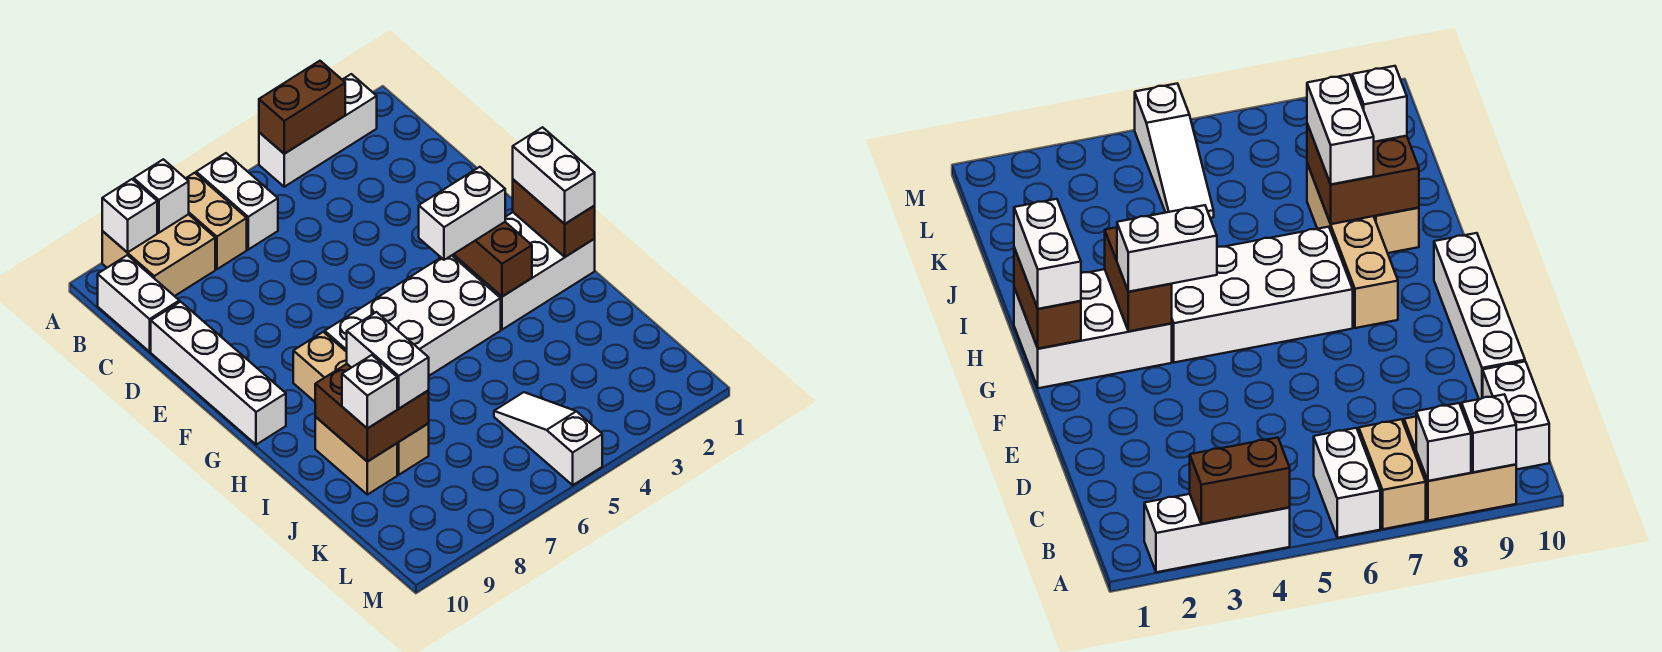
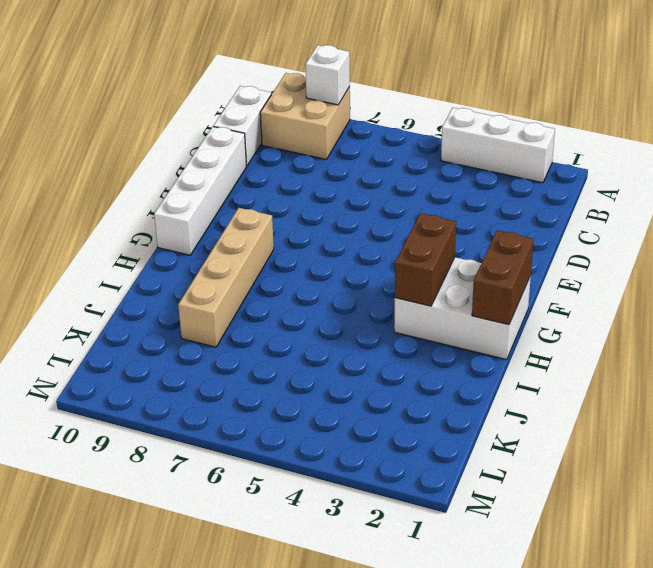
none -> white brick A6:B6 level 1
none -> tan brick A7:B7 level 1
none -> white brick G4:H7 level 1

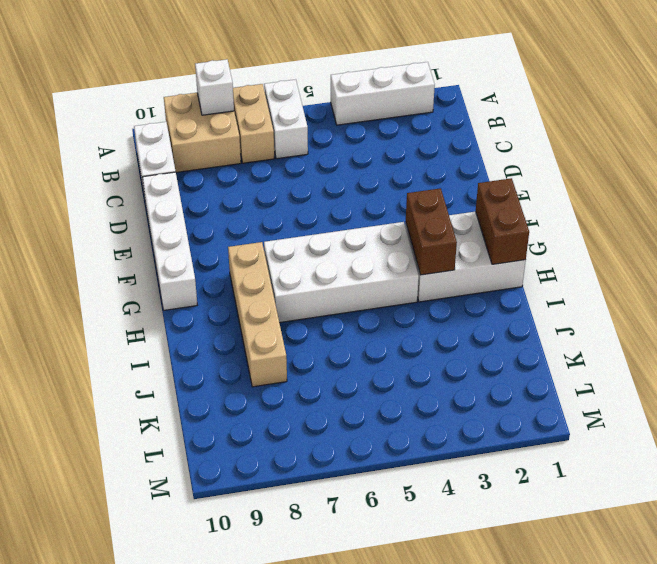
none -> tan brick I9:J9 level 1
none -> white slope K5:M5 level 1 top M
none -> brown brick A3:A4 level 2

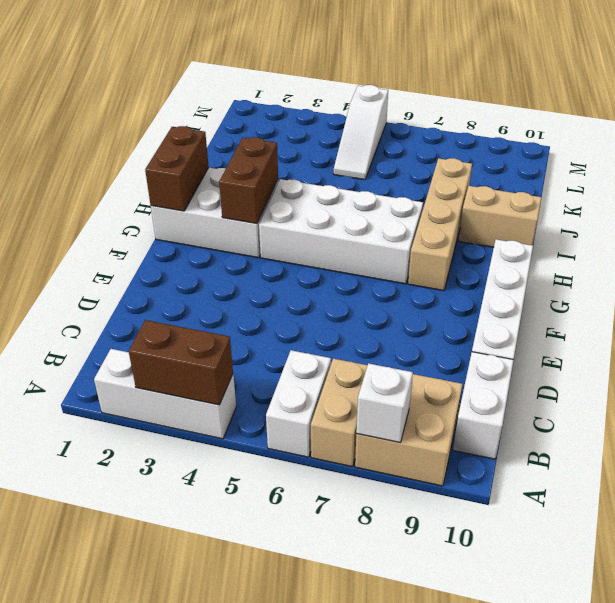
tan brick I9:I10 level 1 -> tan brick I9:J9 level 1
none -> white brick A9 level 2
none -> brown brick I8:J9 level 2
none -> white brick G1:H1 level 3

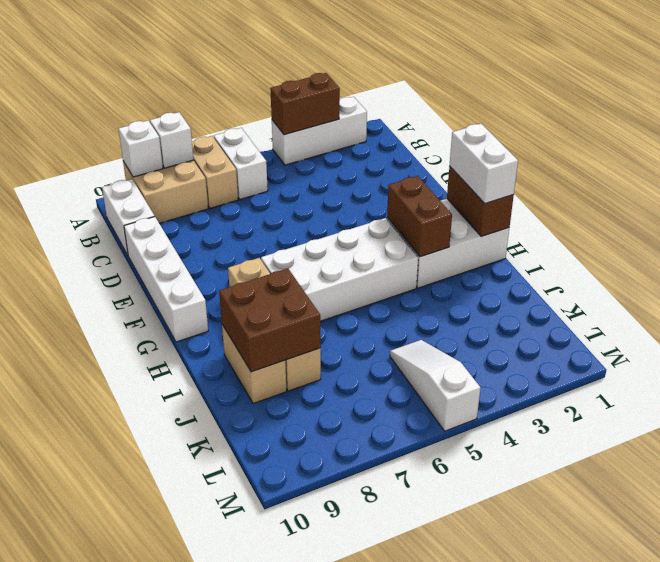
none -> white brick G3:G4 level 3
none -> white brick I8:J8 level 3
none -> white brick J9 level 3

